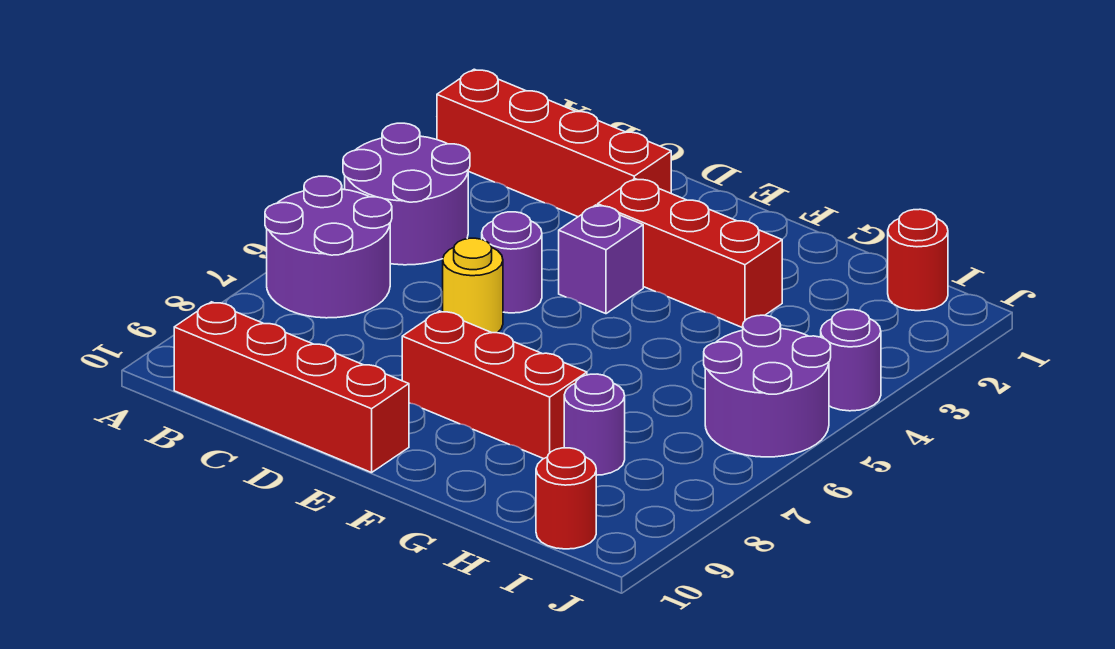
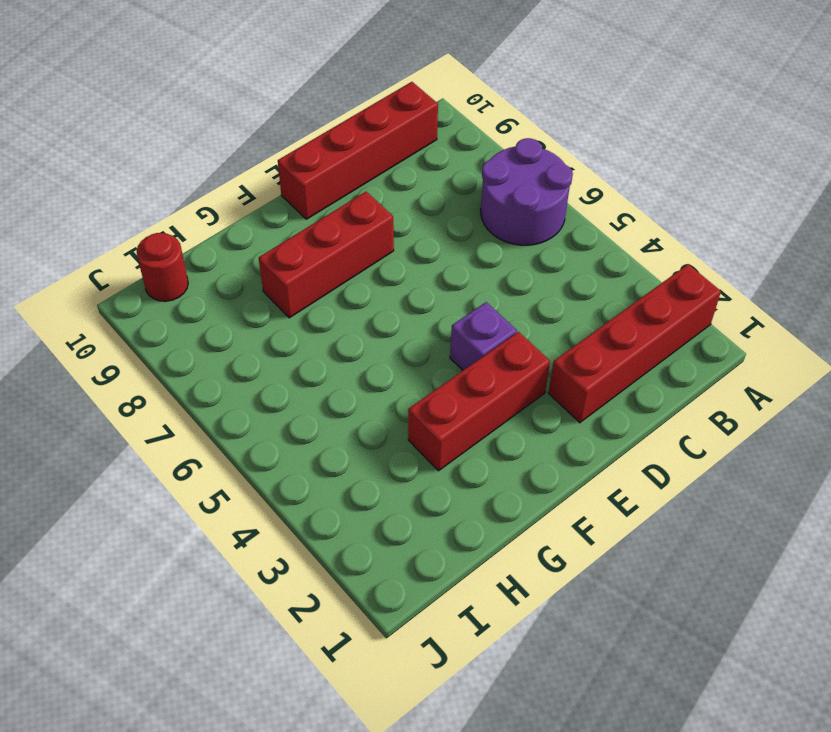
none -> purple round brick A4:B5 level 1
none -> purple round brick D5 level 1
none -> yellow round brick D6 level 1

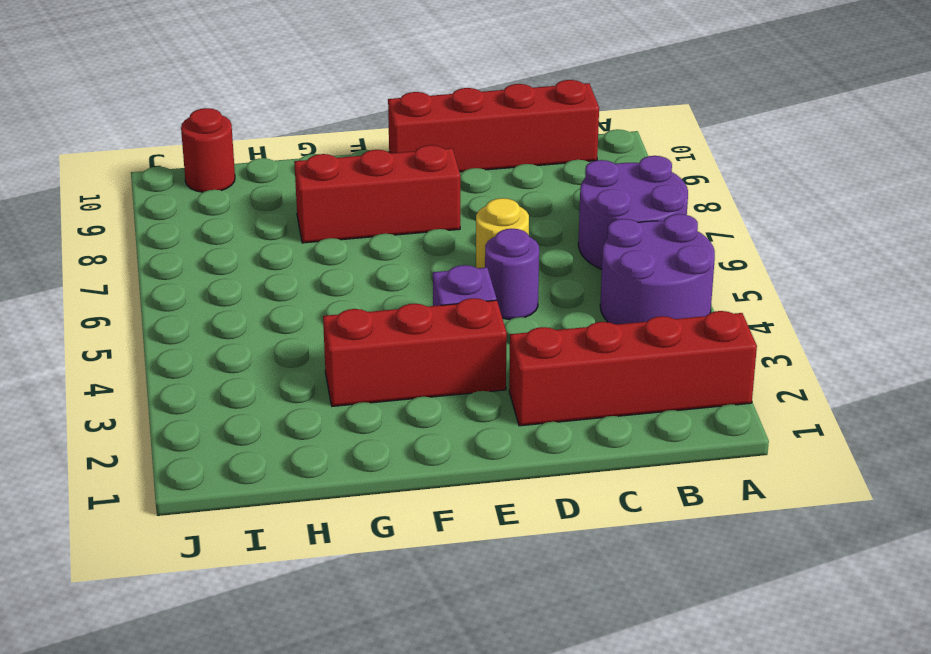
none -> purple round brick H8 level 1
none -> red round brick I1 level 1
none -> purple round brick I5:J6 level 1

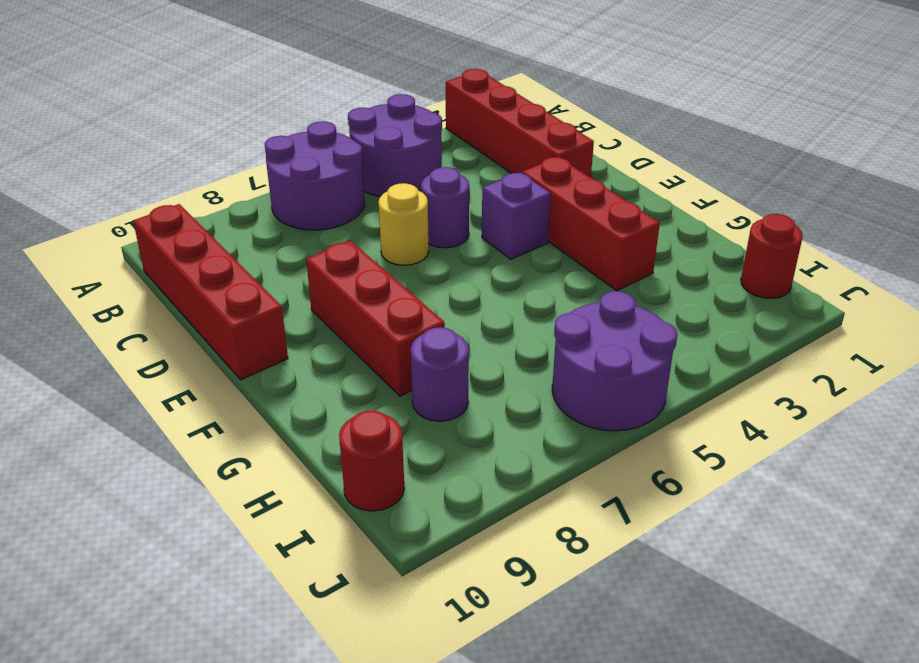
none -> purple round brick J4 level 1

